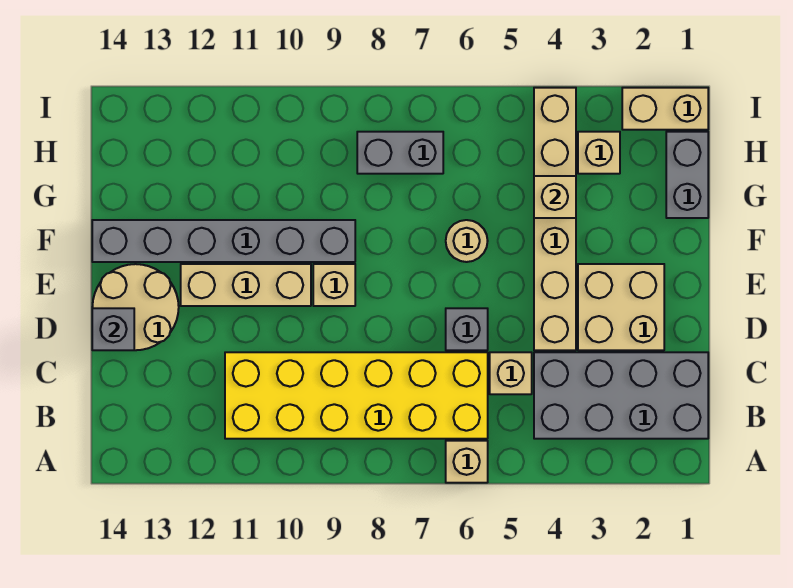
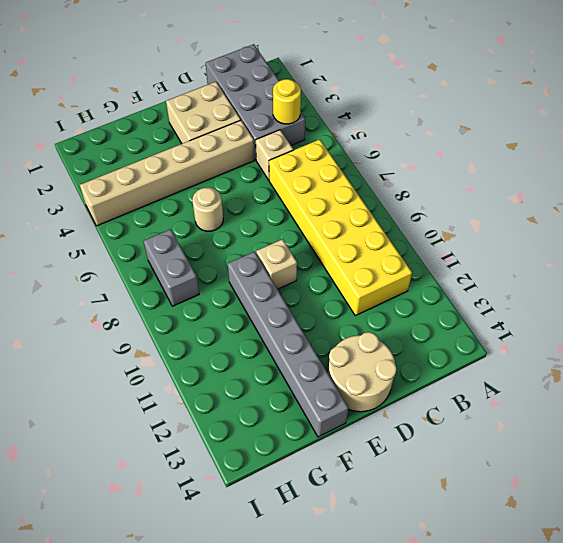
yellow round brick B4 level 2 -> none
none -> tan brick A6 level 1
none -> grey brick D6 level 1
none -> tan brick E10:E12 level 1

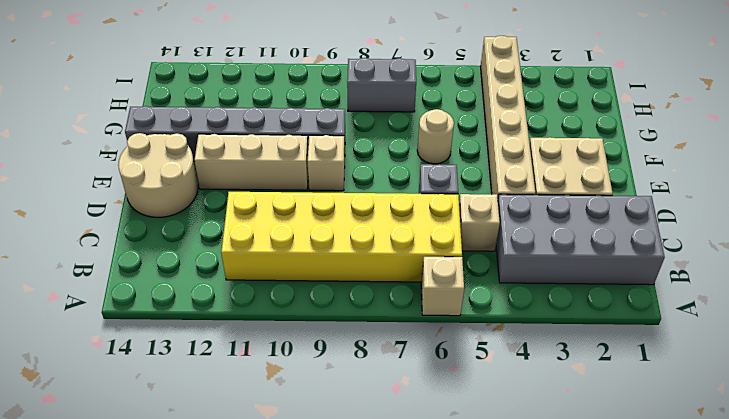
none -> grey brick G1:H1 level 1
none -> tan brick H3 level 1
none -> tan brick I1:I2 level 1

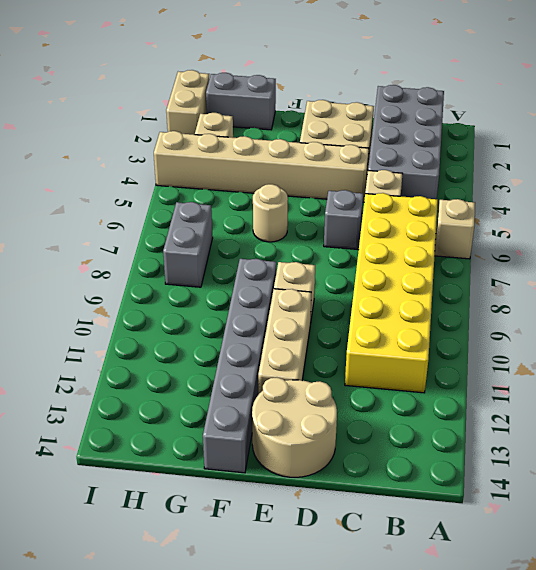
none -> grey brick D14 level 2
none -> tan brick G4 level 2

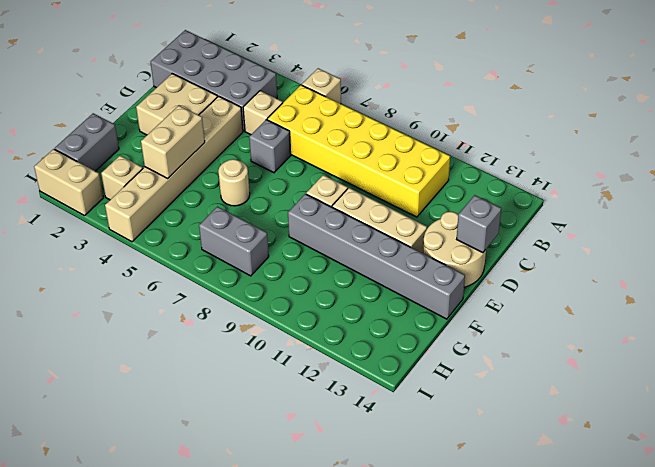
tan brick F4:G4 level 2 -> tan brick G4 level 2

